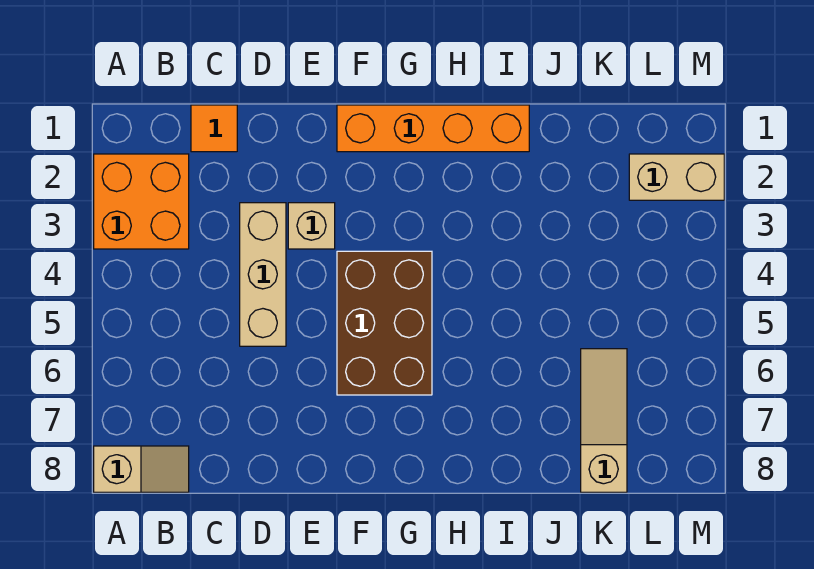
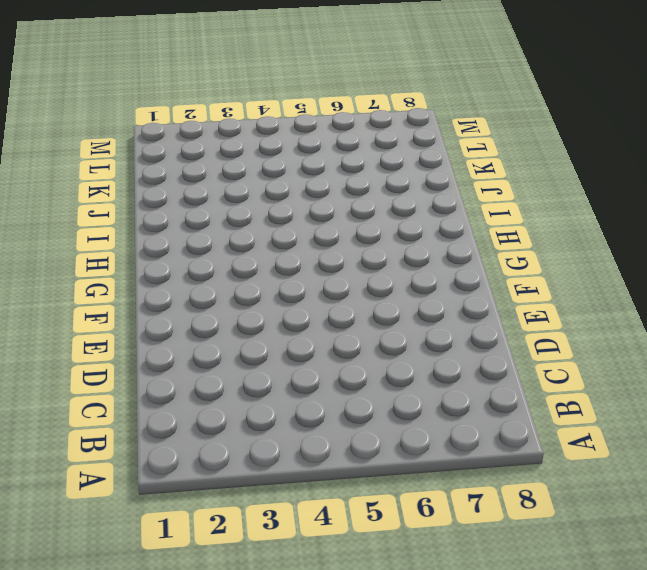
none -> orange brick A2:B3 level 1
none -> tan slope A8:B8 level 1 top A

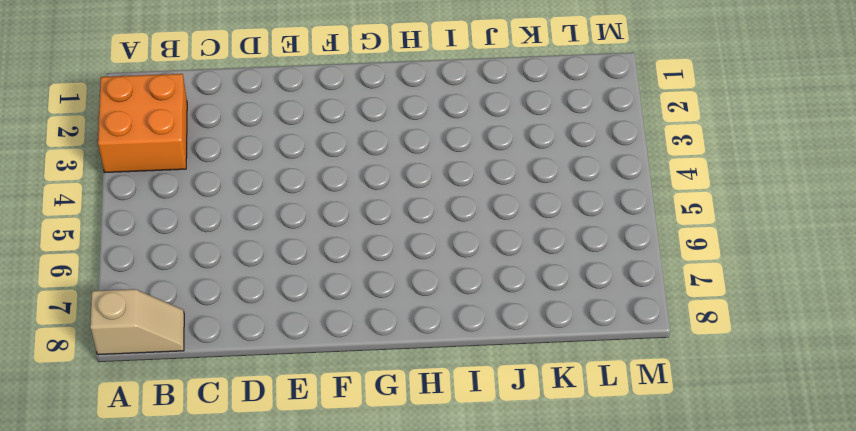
none -> orange tile C1 level 1
none -> tan brick D3:D5 level 1

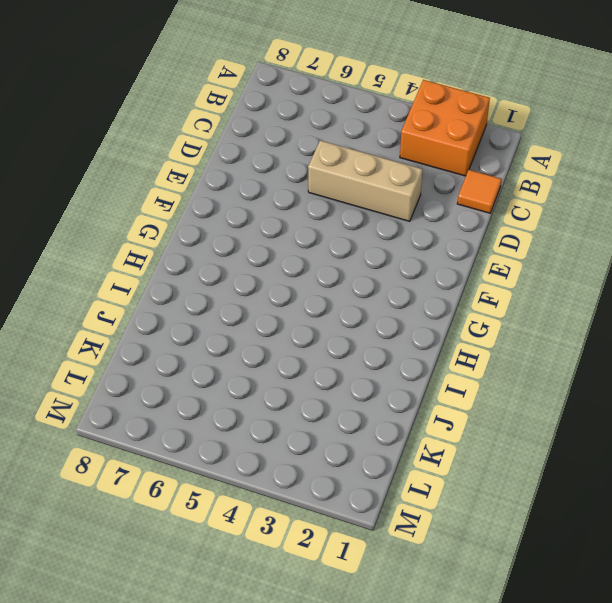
none -> tan slope A8:B8 level 1 top A
none -> tan brick E3 level 1

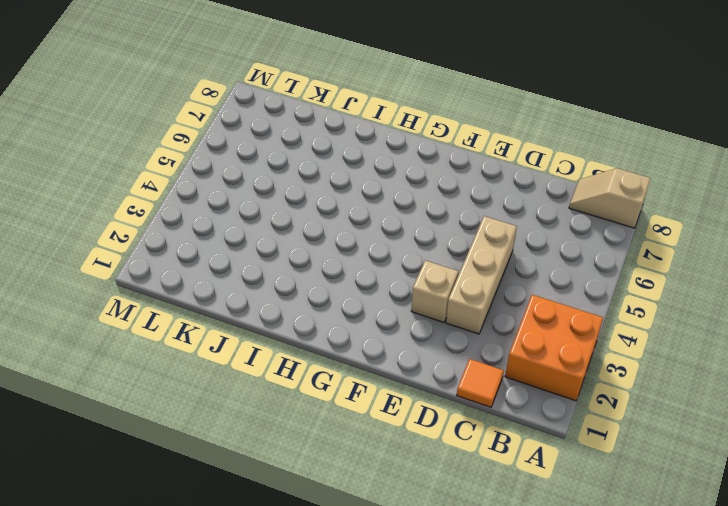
none -> orange brick F1:I1 level 1
none -> brown brick F4:G6 level 1

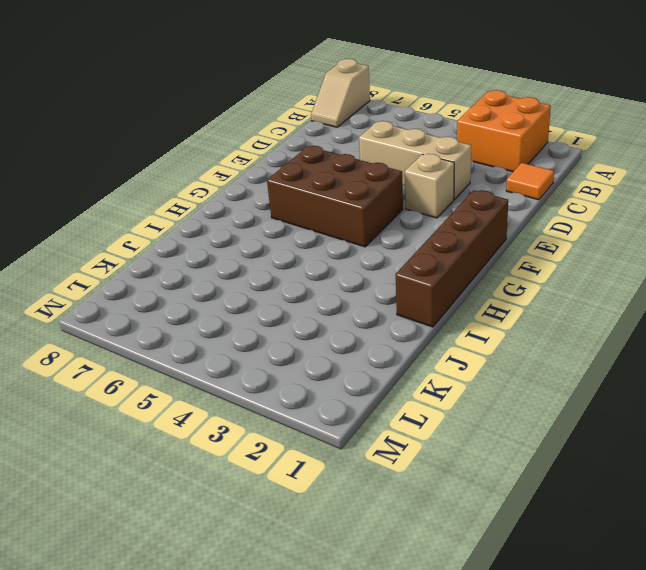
brown brick F1:I1 level 1 -> orange brick F1:I1 level 1
none -> tan slope K6:K8 level 1 top 8
none -> tan brick L2:M2 level 1

